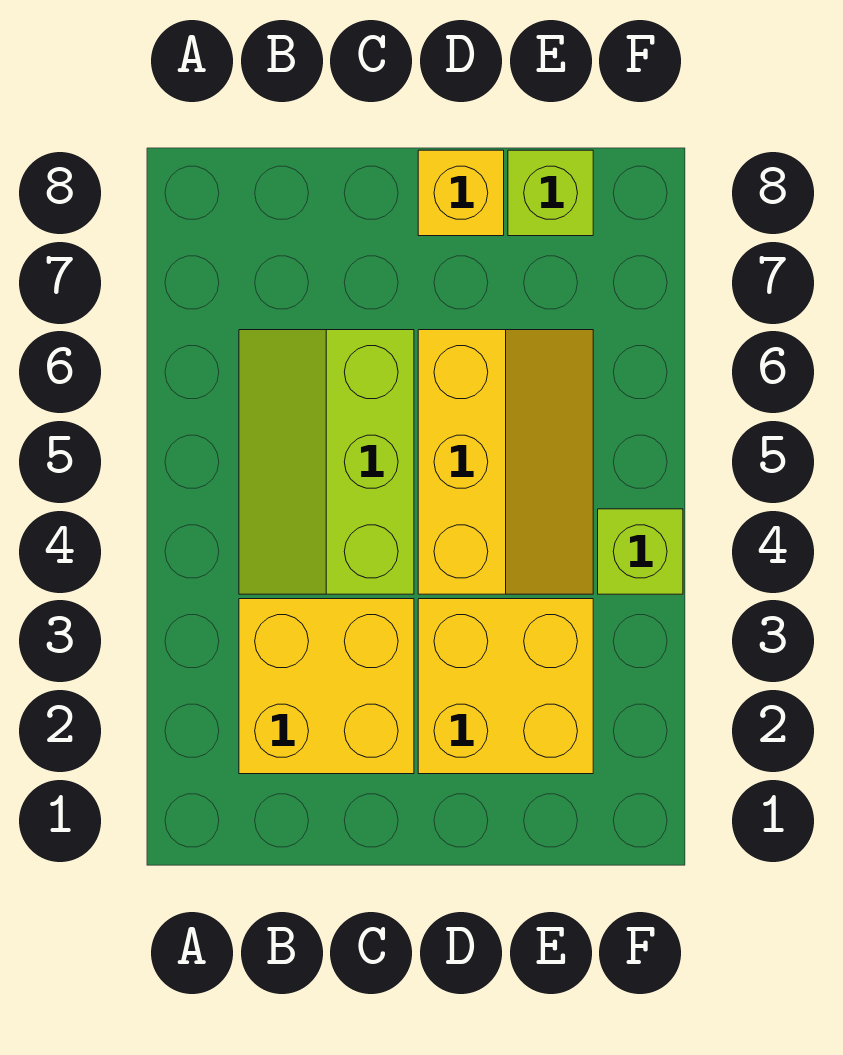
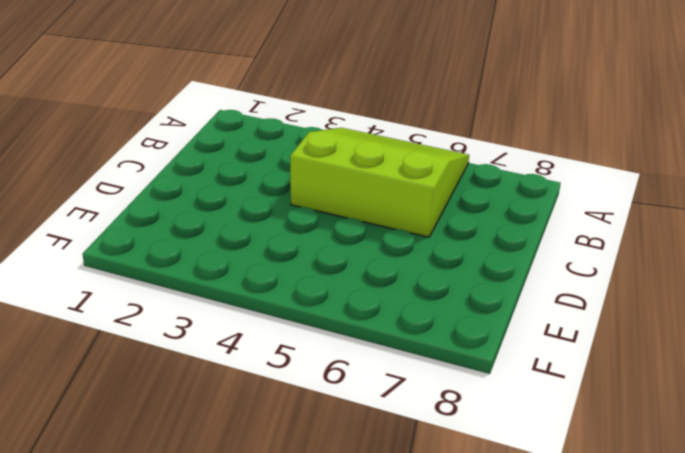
lime slope A4:C6 level 1 top C -> lime slope B4:C6 level 1 top C
none -> yellow brick B2:C3 level 1
none -> yellow brick D2:E3 level 1

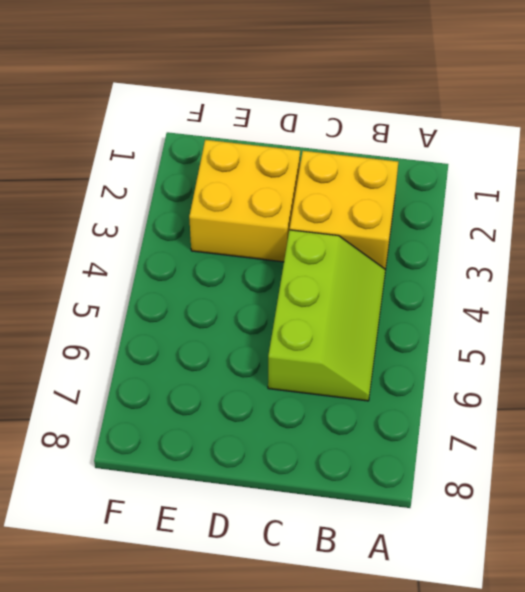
none -> yellow slope D4:E6 level 1 top D
none -> yellow brick D8 level 1

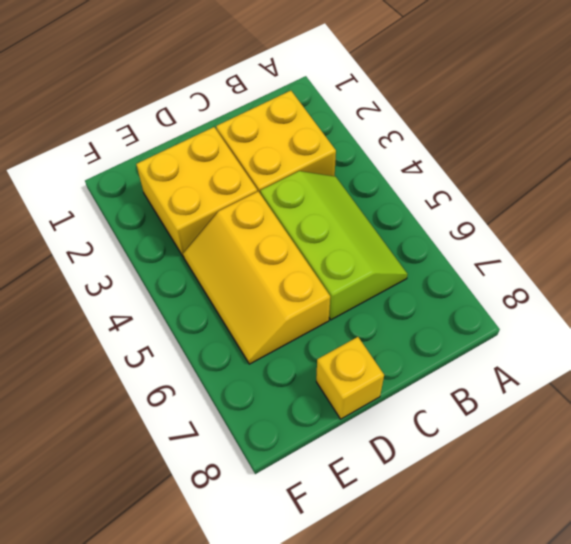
none -> lime brick E8 level 1
none -> lime brick F4 level 1

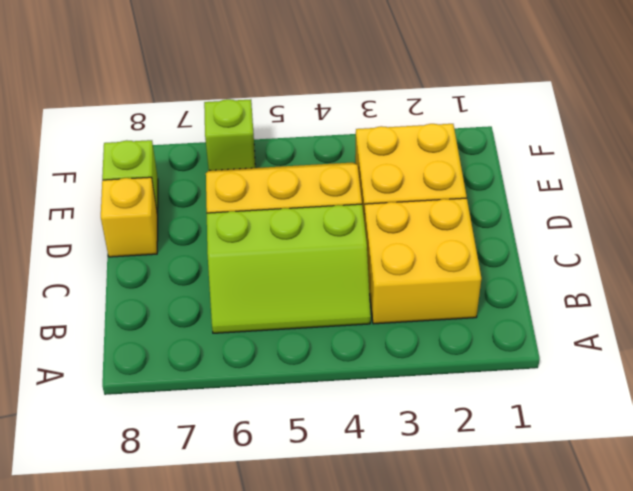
lime brick F6 level 1 -> lime brick F4 level 1

